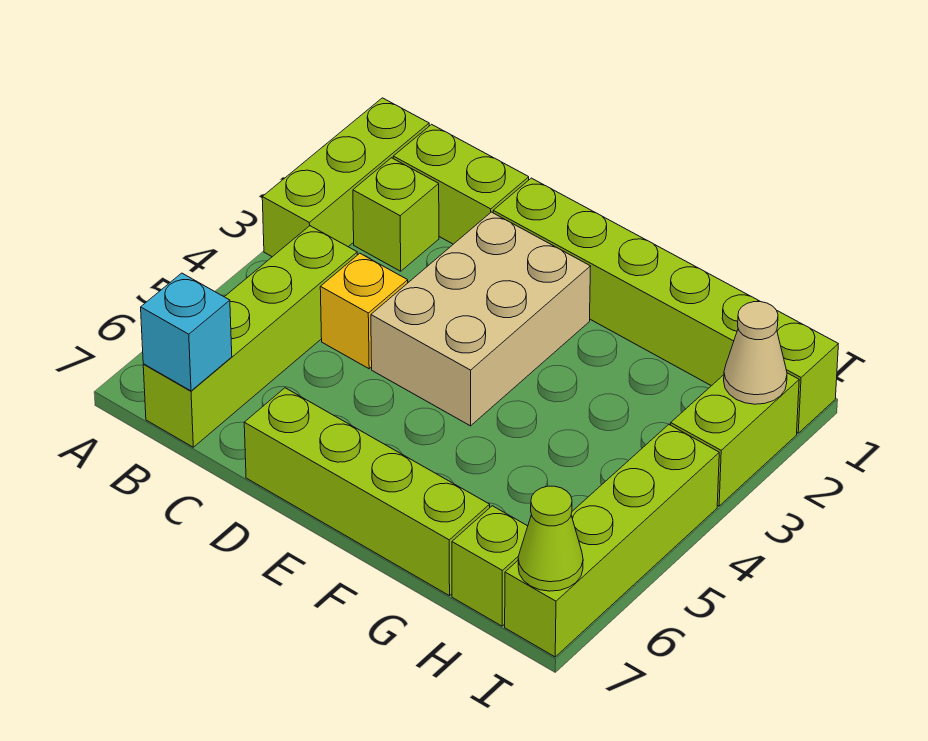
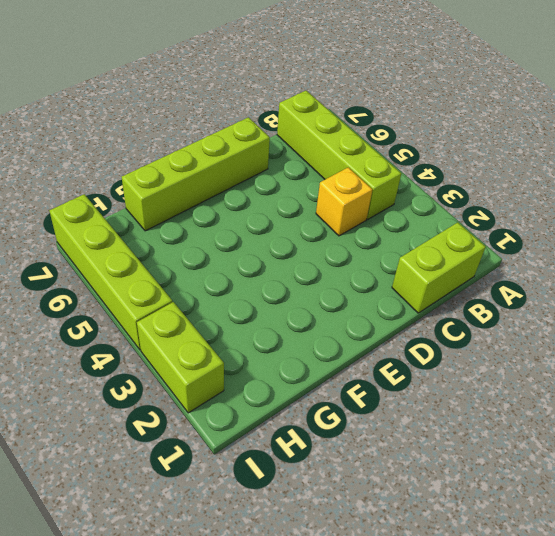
none -> lime brick A1:A3 level 1
none -> lime brick B2 level 1
none -> lime brick D1:I1 level 1

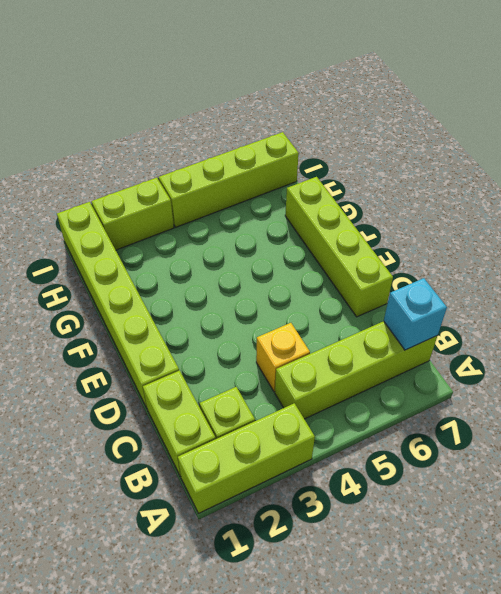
none -> tan brick D2:E4 level 1
none -> lime brick H7 level 1
none -> tan cone I2 level 2

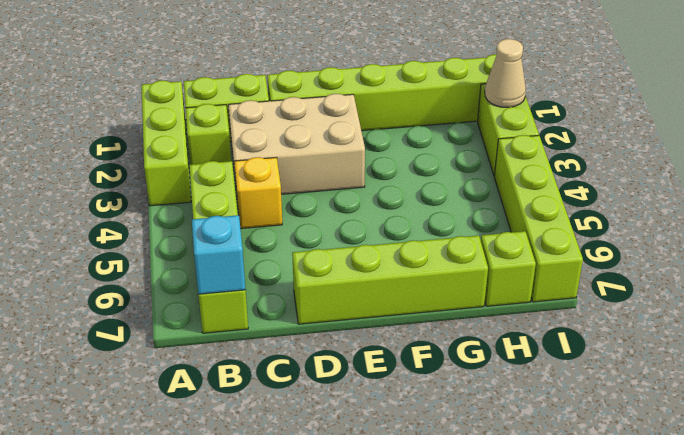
tan brick C2:E3 level 1 -> tan brick D2:E4 level 1
none -> lime cone I7 level 2

